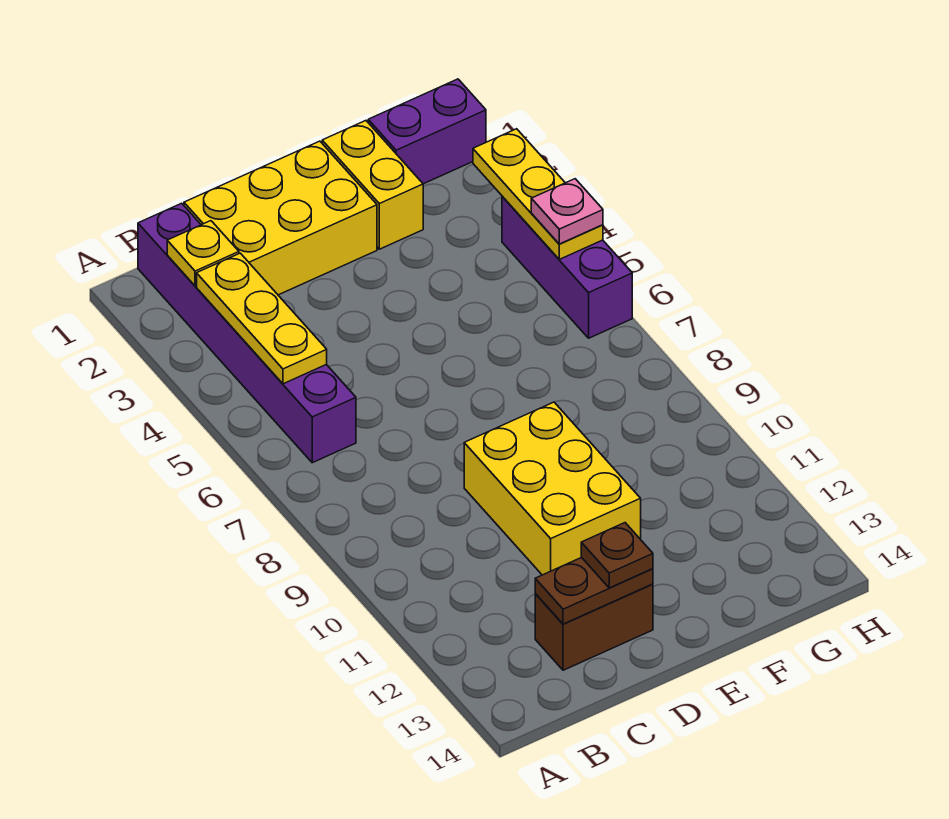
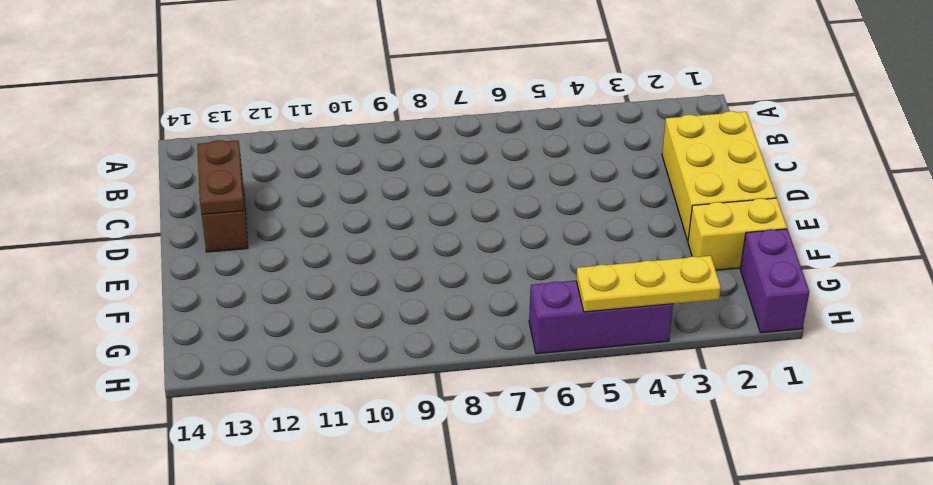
none -> purple brick B1:B6 level 1
none -> yellow brick D9:E11 level 1
none -> yellow plate B2 level 2

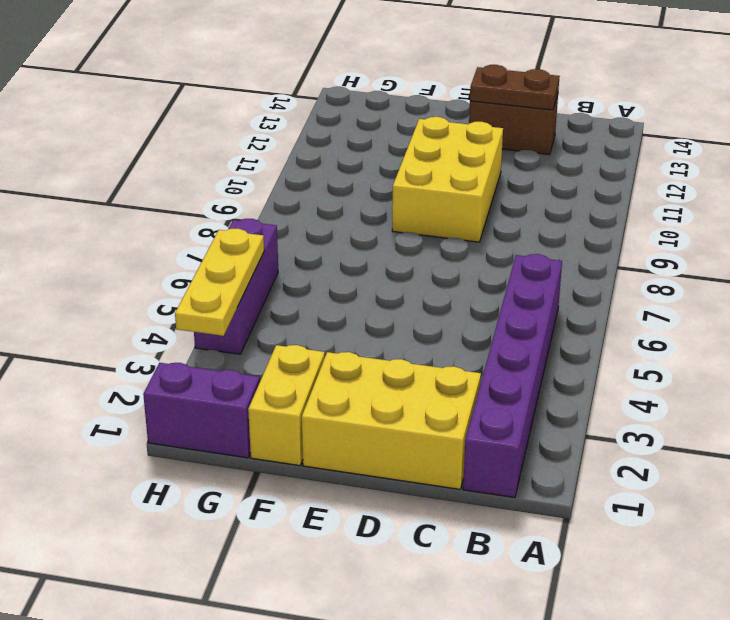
none -> yellow plate B2 level 2
none -> yellow plate B3:B5 level 2
none -> brown plate D13 level 3

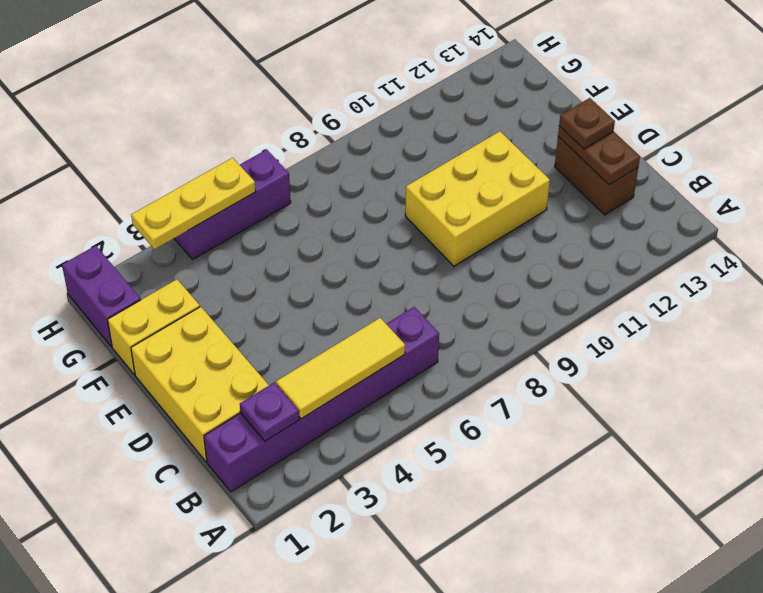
purple plate B2 level 2 -> yellow plate B2 level 2
yellow tile B3:B5 level 2 -> yellow plate B3:B5 level 2
none -> pink plate H5 level 3

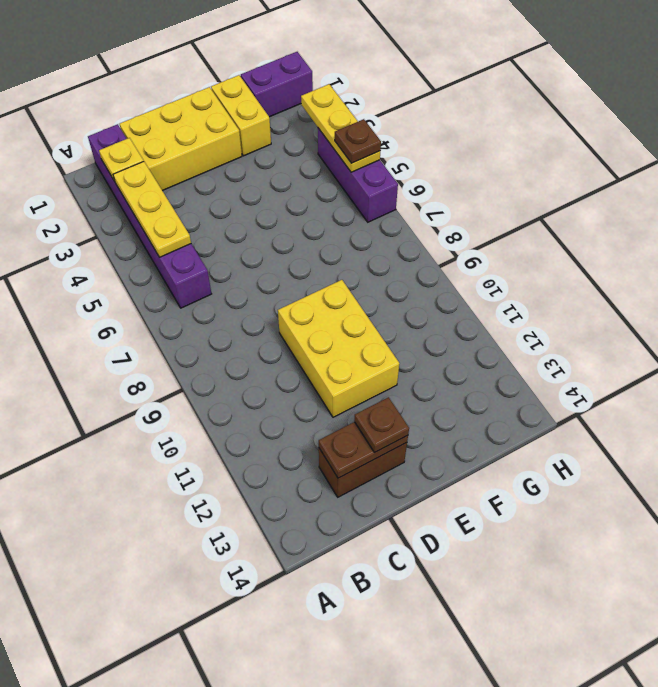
brown plate H5 level 3 -> pink plate H5 level 3

